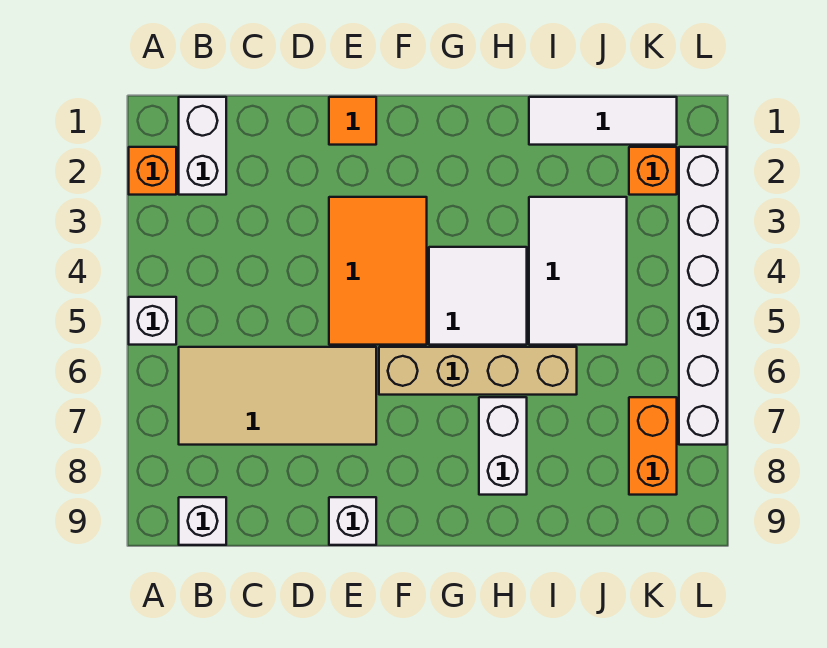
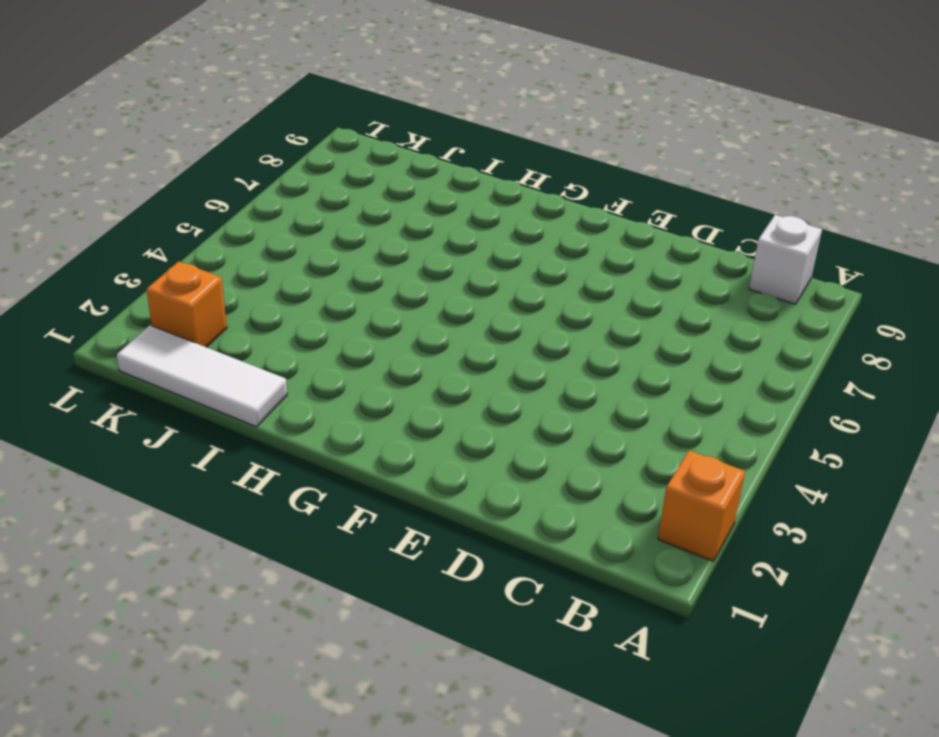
none -> white brick A5 level 1
none -> white brick B1:B2 level 1
none -> tan tile B6:E7 level 1

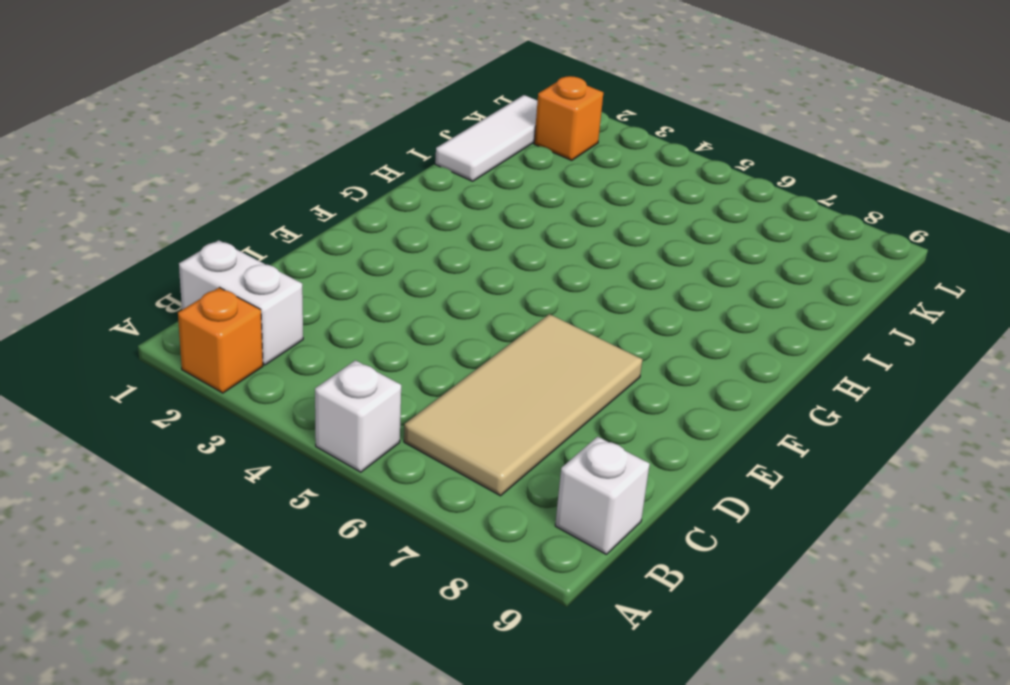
none -> orange tile E1 level 1
none -> orange tile E3:F5 level 1
none -> white brick E9 level 1

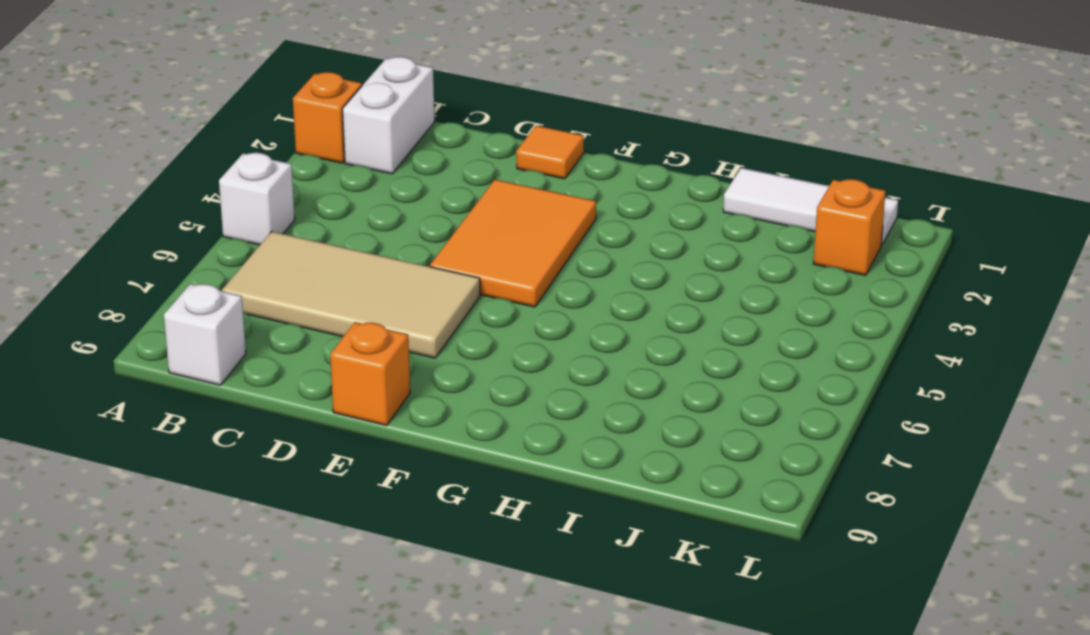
orange brick E9 level 1 -> white brick E9 level 1
none -> tan brick F6:I6 level 1
none -> white tile G4:H5 level 1
none -> white brick H7:H8 level 1

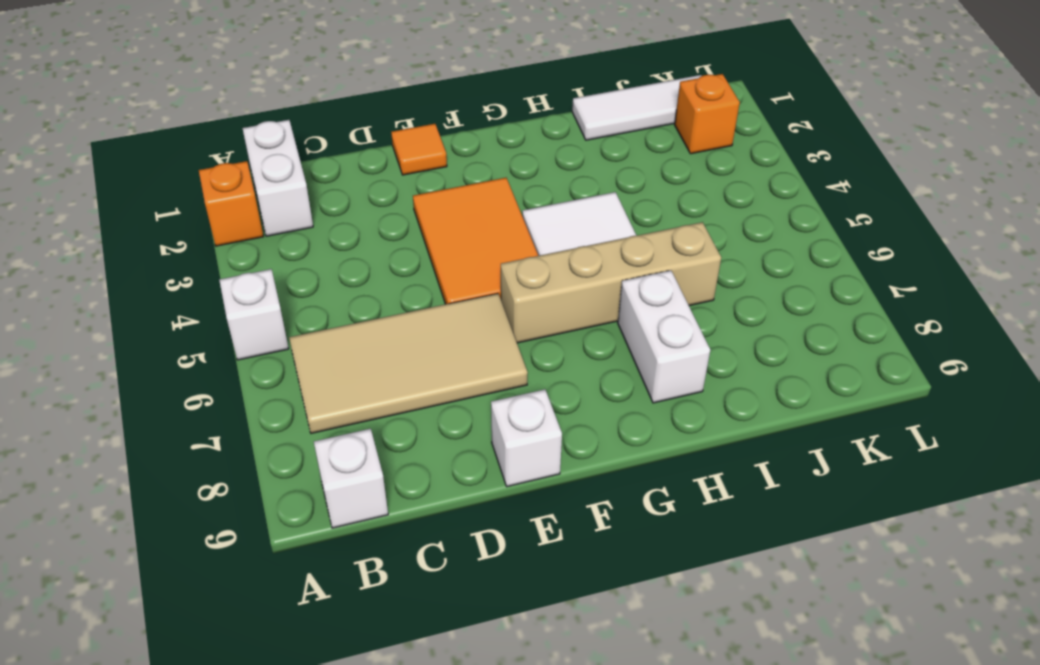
none -> white tile I3:J5 level 1
none -> orange brick K7:K8 level 1
none -> white brick L2:L7 level 1

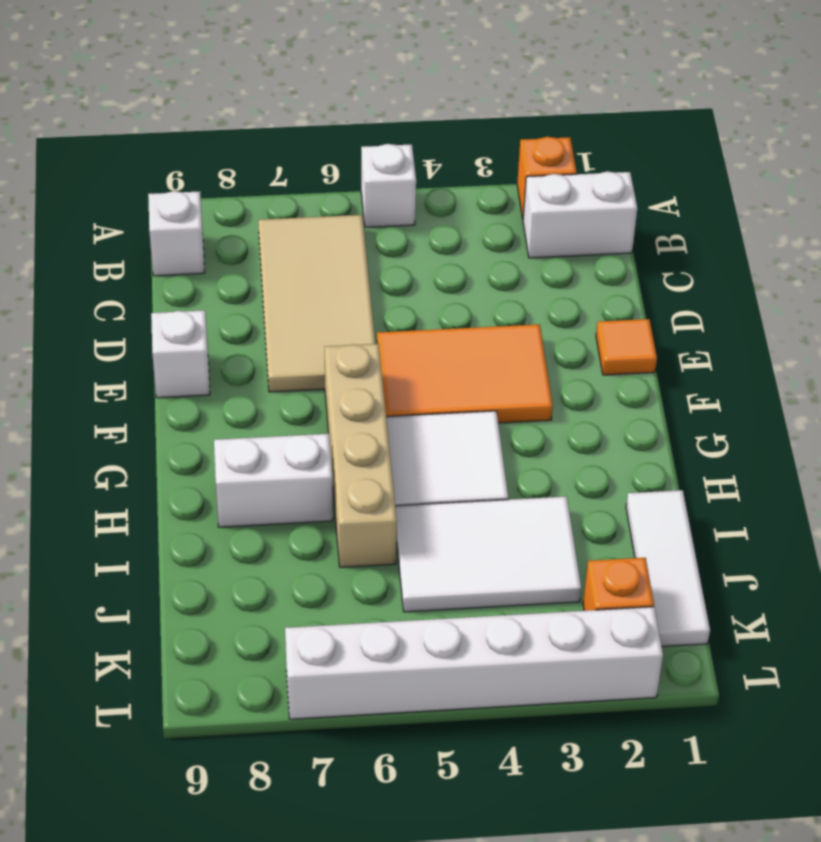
none -> orange brick K7:K8 level 1

